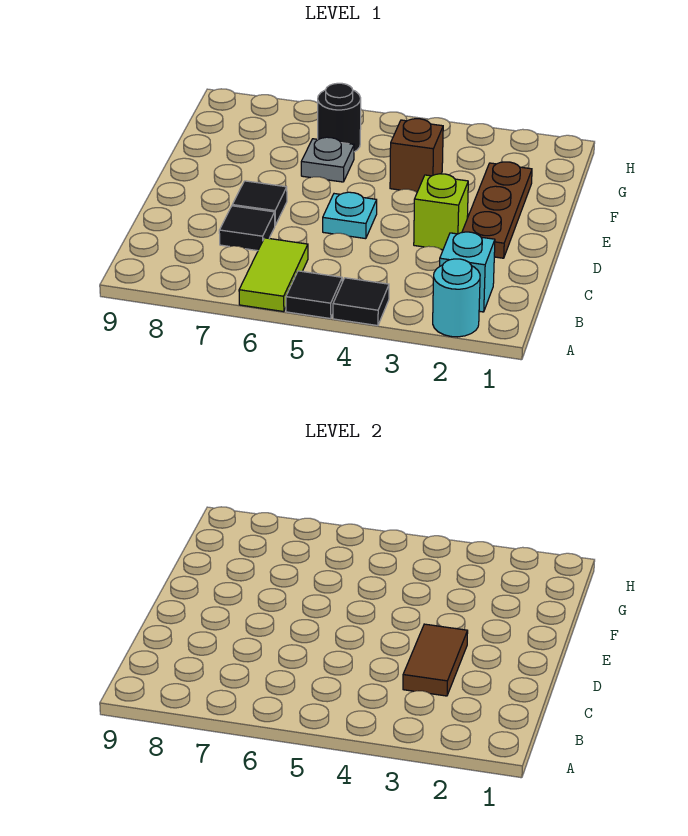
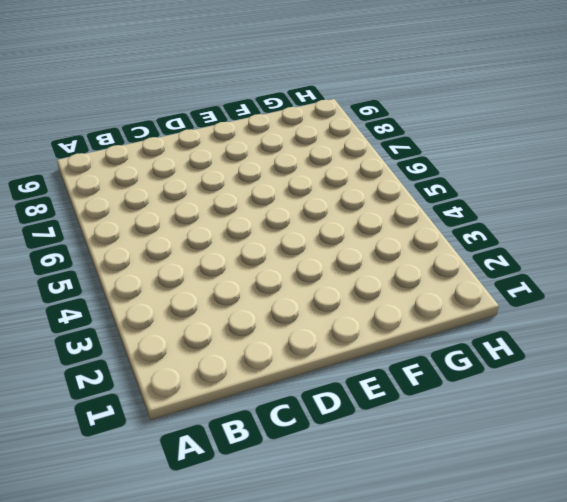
none -> cyan round brick A2 level 1
none -> black tile A4 level 1
none -> black tile A5 level 1

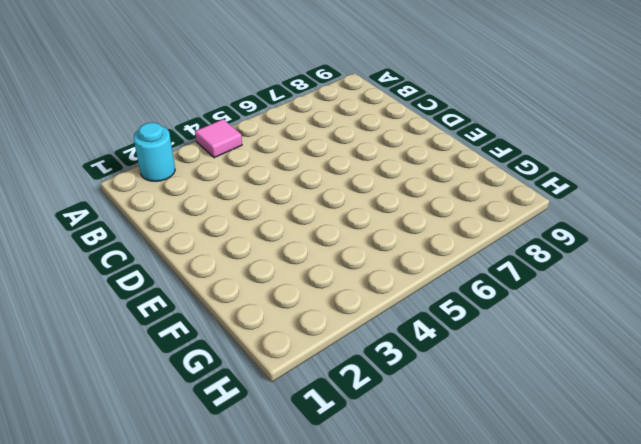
pink tile A4 level 1 -> black tile A4 level 1
none -> black tile A5 level 1
none -> lime tile A6:B6 level 1
none -> cyan brick B2 level 1

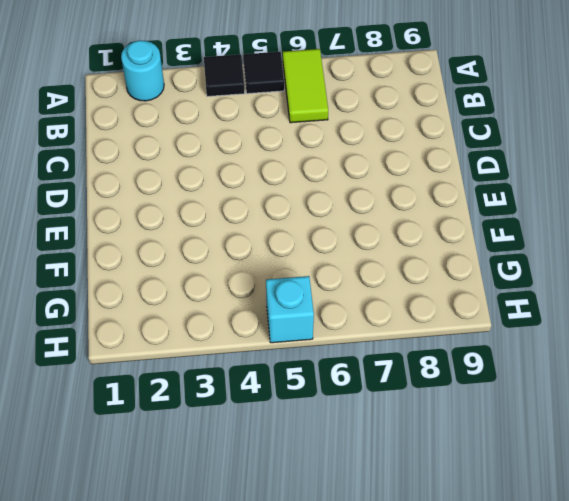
cyan brick H5 level 1 -> cyan brick B2 level 1
none -> black tile C7 level 1
none -> brown plate D2:F2 level 1
none -> lime brick D3 level 1

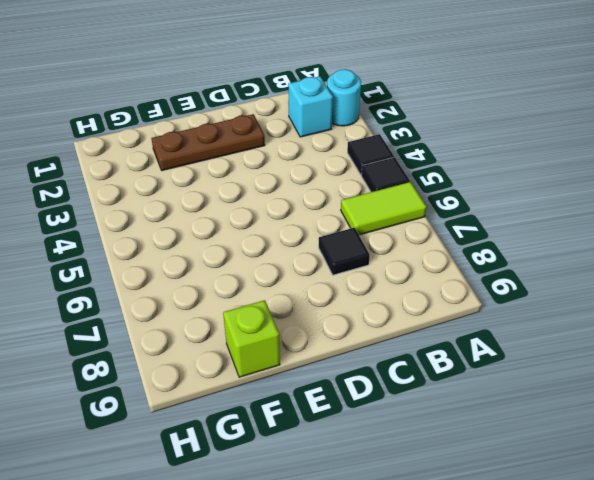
lime brick F9 level 1 -> lime brick D3 level 1
none -> cyan plate D5 level 1
none -> black tile D7 level 1
none -> brown brick F4 level 1

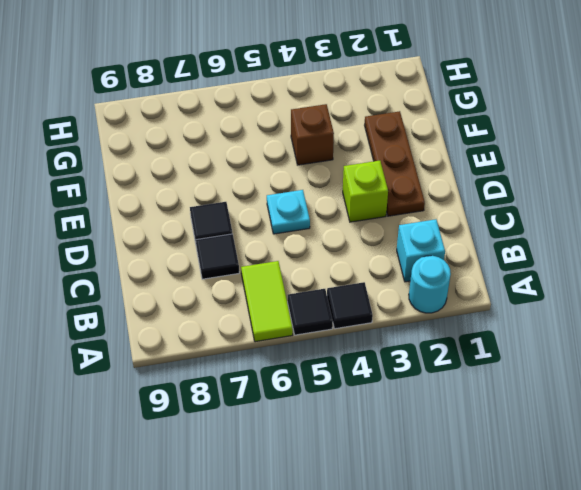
none -> grey plate F6 level 1
none -> black round brick G6 level 1
none -> brown tile C3:D3 level 2

